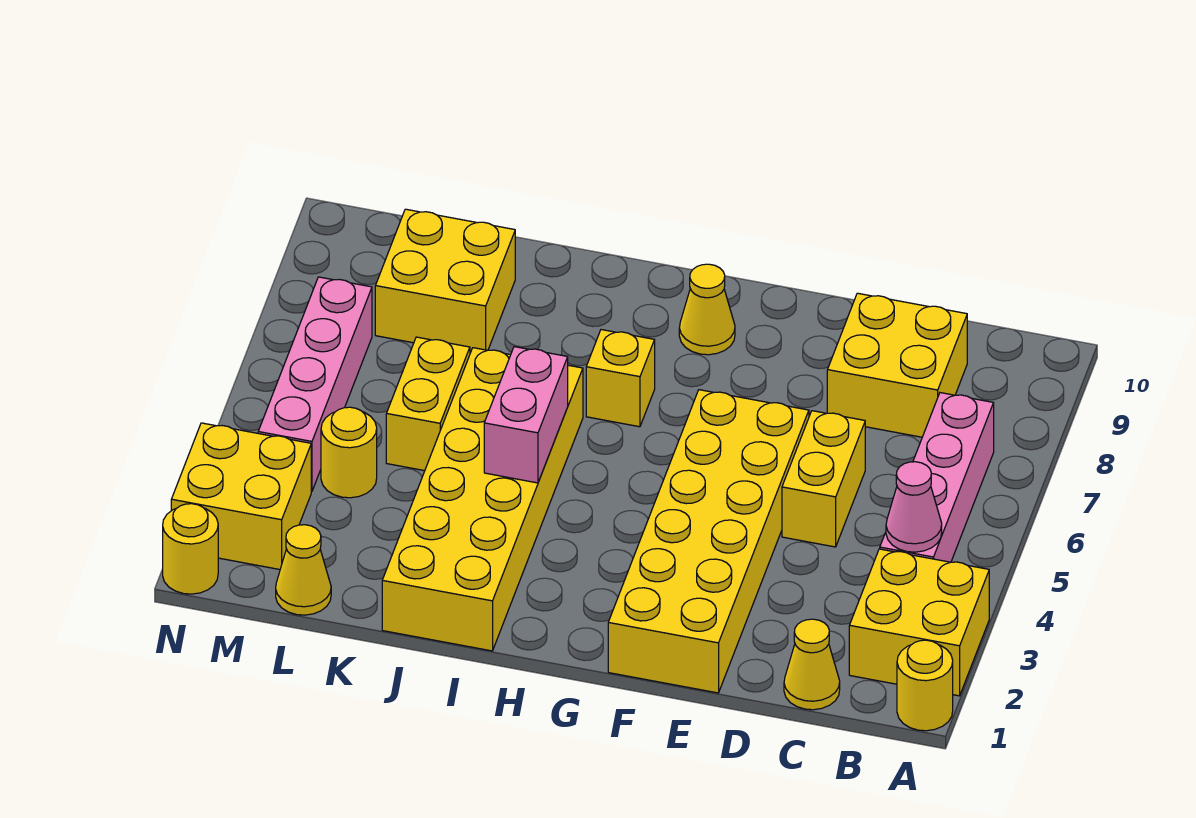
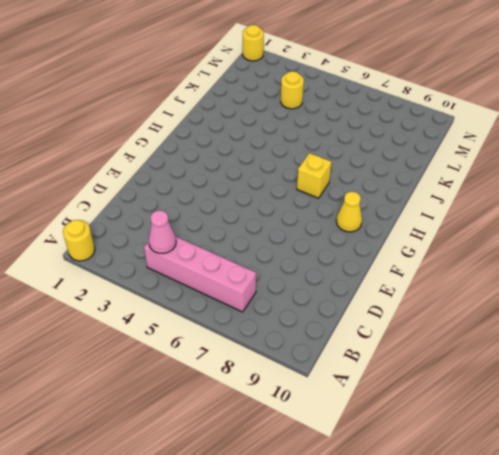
none -> yellow brick A2:B3 level 1
none -> yellow cone C1 level 1
none -> yellow brick C8:D9 level 1

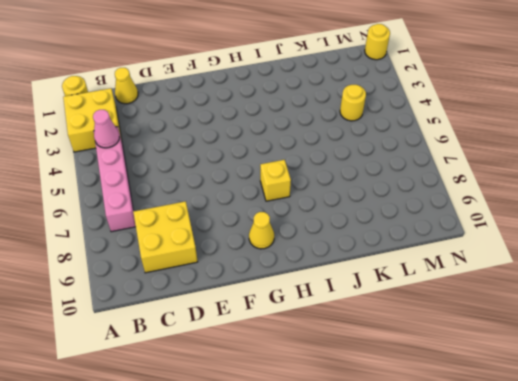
none -> yellow brick D5:D6 level 1
none -> yellow brick E1:F6 level 1
none -> yellow brick I1:J6 level 1

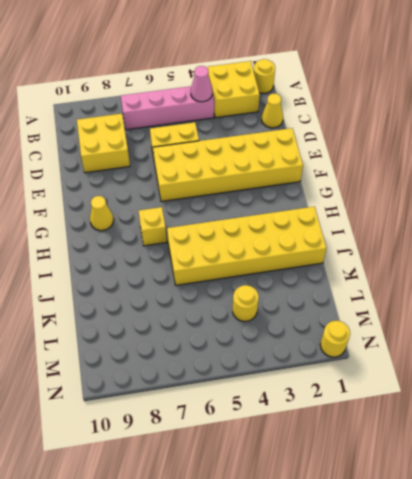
none -> yellow brick K5:K6 level 1
none -> yellow brick K8:L9 level 1
none -> yellow cone L1 level 1

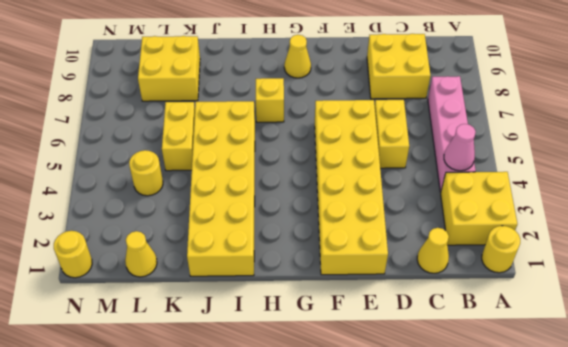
none -> yellow brick M2:N3 level 1
none -> pink brick M4:M7 level 1
none -> pink brick I4:I5 level 2

